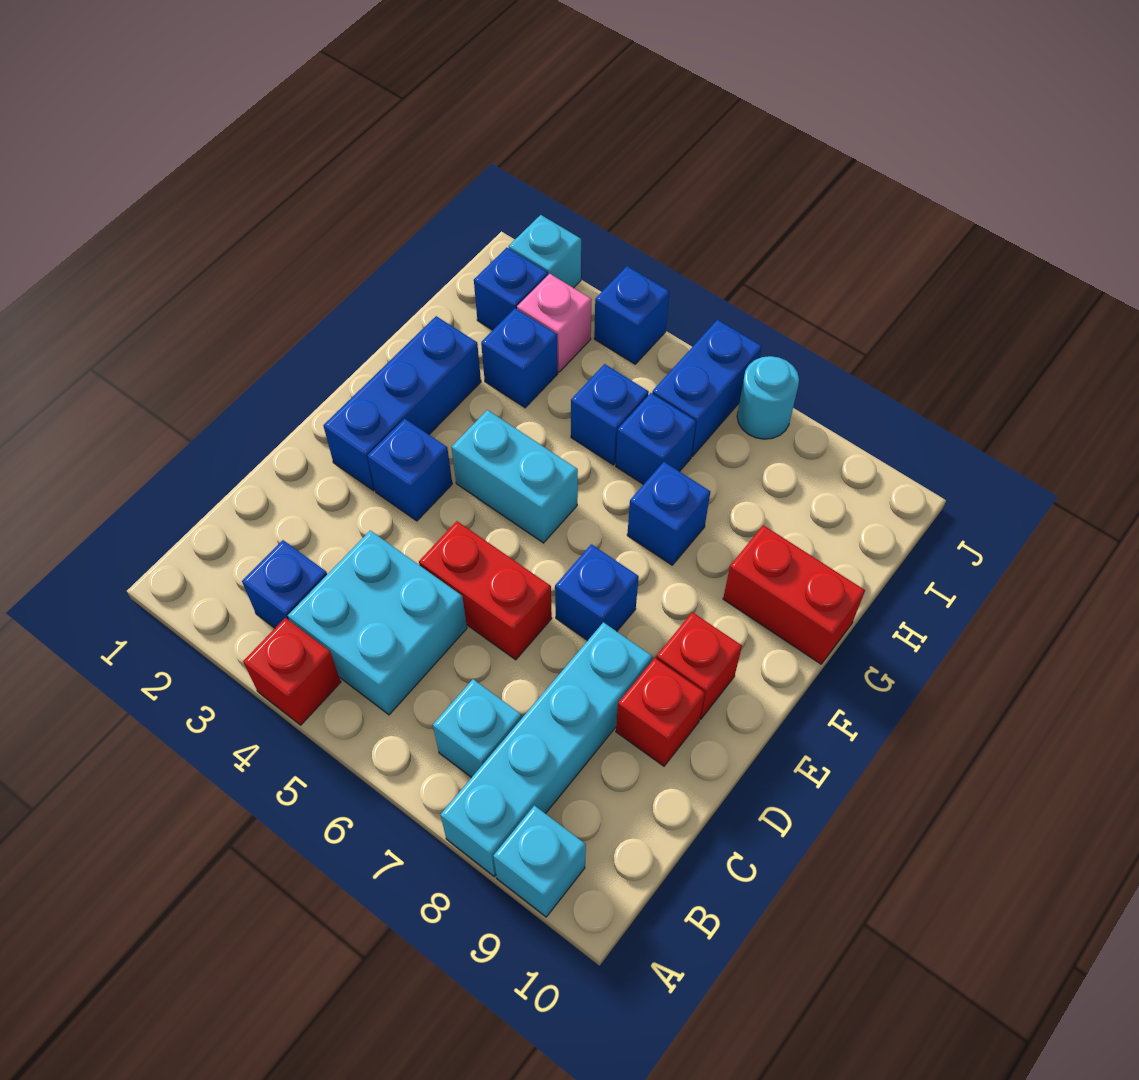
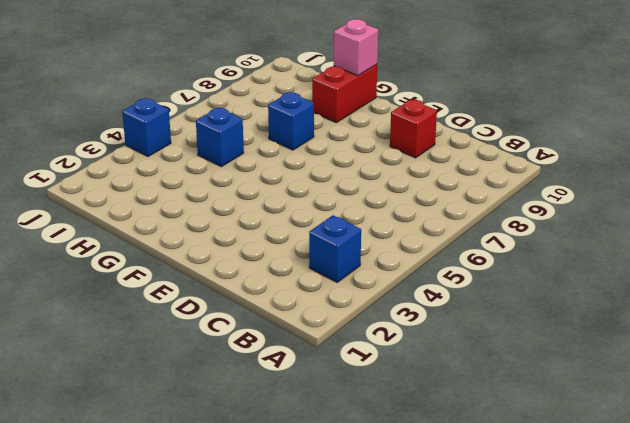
pink brick G10 level 2 -> pink brick I3 level 1
none -> red brick A4 level 1
none -> cyan brick A8:D8 level 1
none -> cyan brick A9 level 1

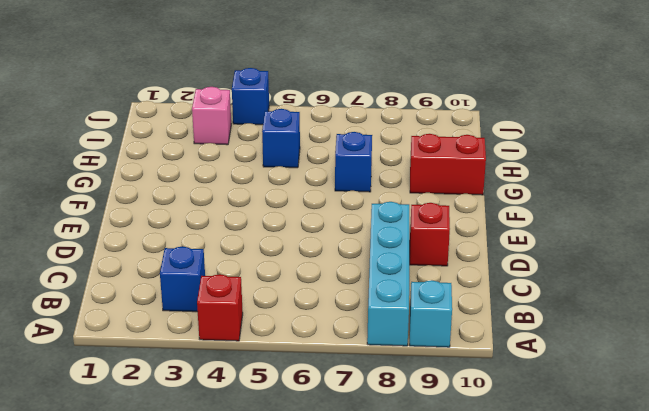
none -> cyan brick B4:C5 level 1
none -> cyan brick B7 level 1
none -> red brick D5:D6 level 1

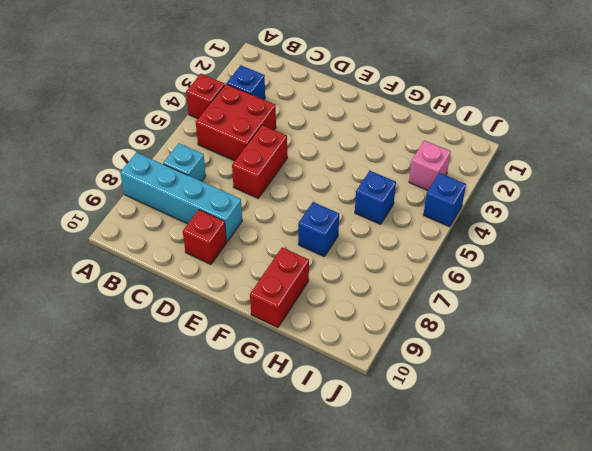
red brick B4:C5 level 1 -> cyan brick B4:C5 level 1
none -> cyan brick A9 level 1
none -> blue brick E2:G2 level 1
none -> blue brick E3 level 1

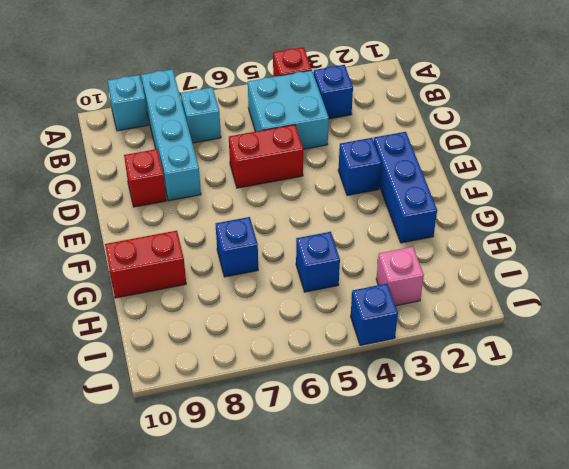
none -> blue brick E7 level 1
none -> red brick E9 level 1
none -> cyan brick F4:F5 level 1

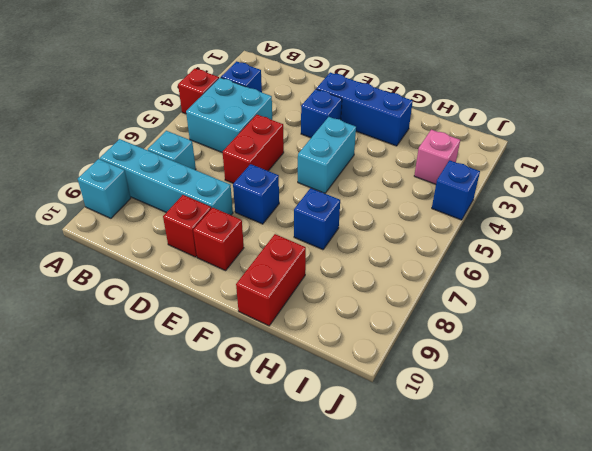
none -> blue brick H3 level 1
none -> blue brick H5 level 1
none -> blue brick H6 level 1

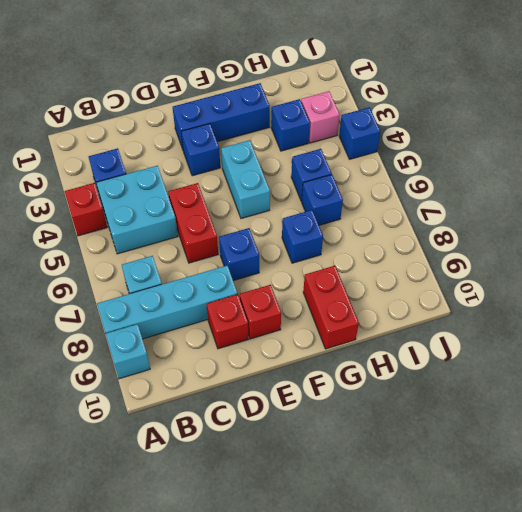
none -> blue brick I2 level 1
none -> blue brick I6:J6 level 1
none -> cyan brick J2 level 1

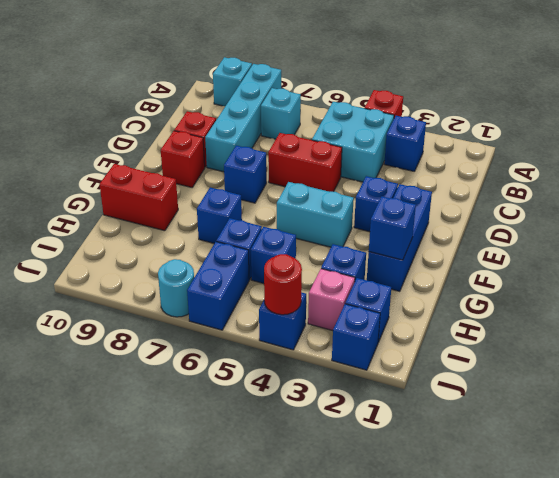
blue brick G2 level 2 -> none
blue brick J2 level 1 -> cyan brick J2 level 1
red round brick J4 level 2 -> none

